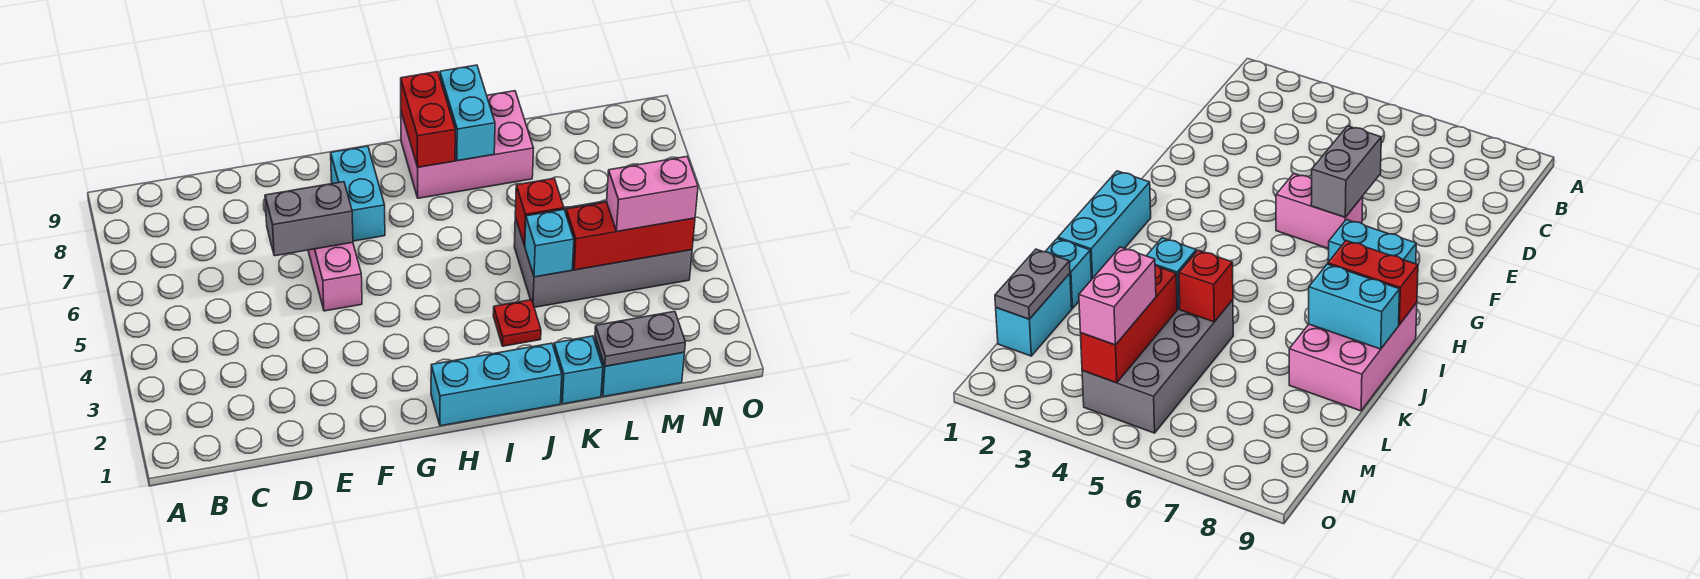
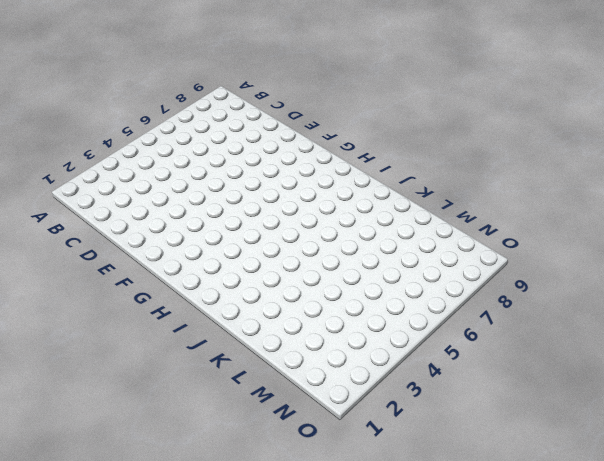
none -> pink brick F5:F6 level 1
none -> cyan brick G7:G8 level 1
none -> cyan brick H1:J1 level 1

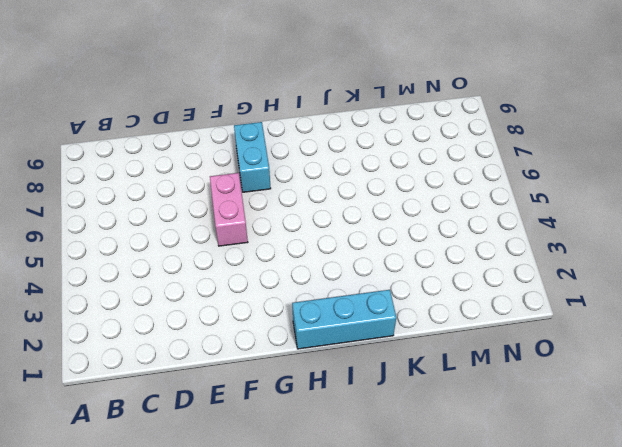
none -> pink brick I8:K9 level 1
none -> red plate J3 level 1
none -> cyan brick K1 level 1

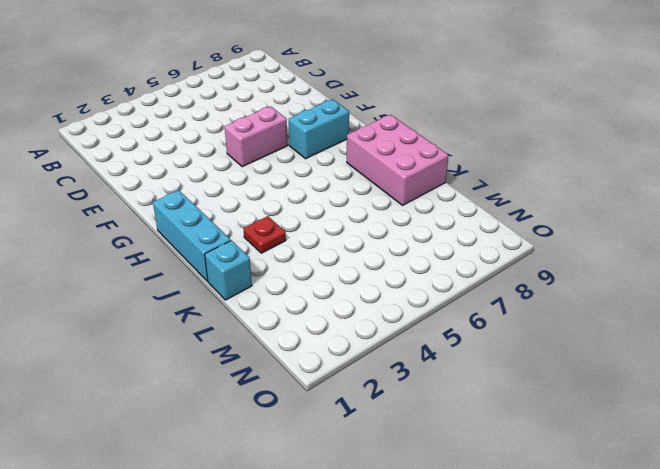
none -> grey brick K4:N5 level 1
none -> cyan brick L1:M1 level 1
none -> grey brick E6:F6 level 2

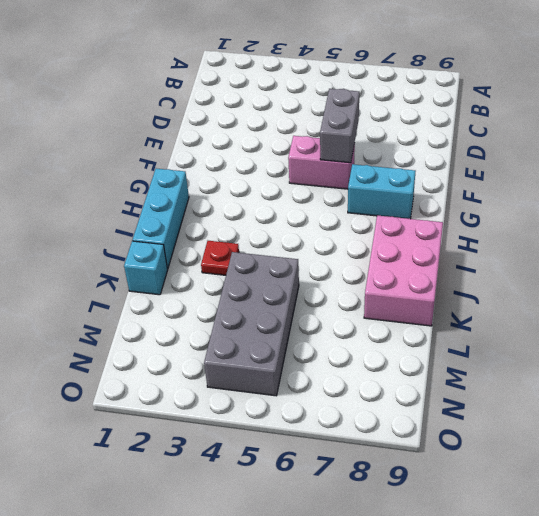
none -> cyan brick L1:M1 level 1
none -> red brick I8:I9 level 2
none -> cyan brick J8:J9 level 2

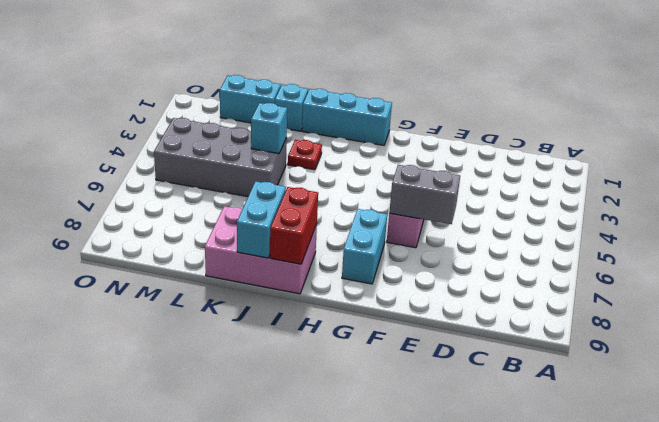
none -> red brick K5 level 2
none -> grey plate L1:M1 level 2
none -> red brick L4:N4 level 2

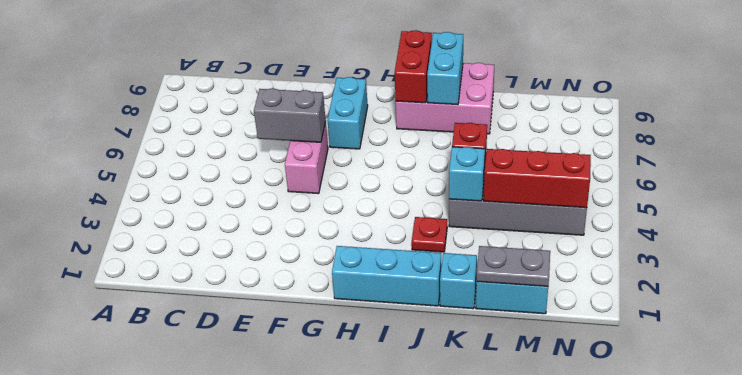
none -> pink brick M4:N4 level 3

